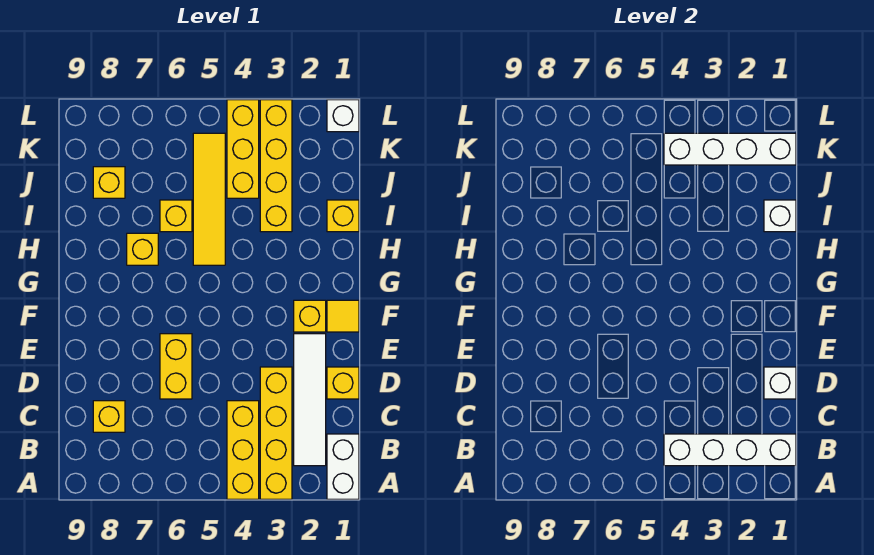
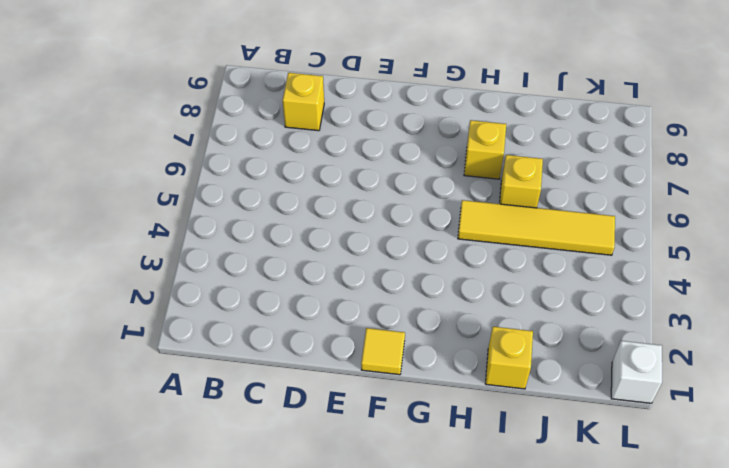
none -> white brick A1:B1 level 1
none -> yellow brick A3:D3 level 1
none -> yellow brick A4:C4 level 1

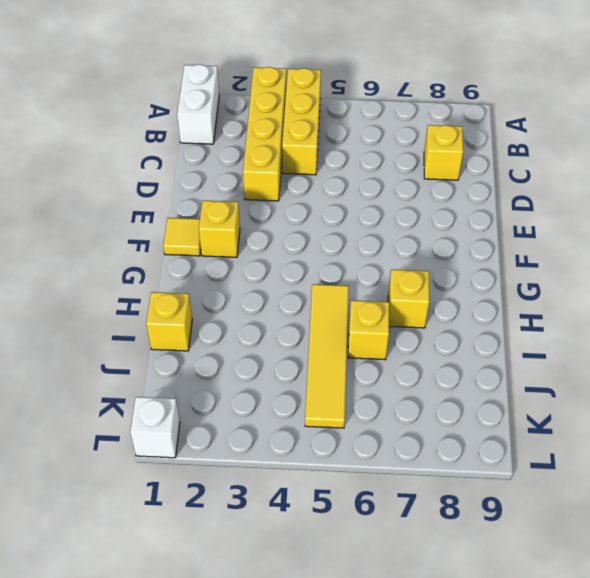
none -> white tile B2:E2 level 1
none -> yellow brick D1 level 1
none -> yellow brick D6:E6 level 1

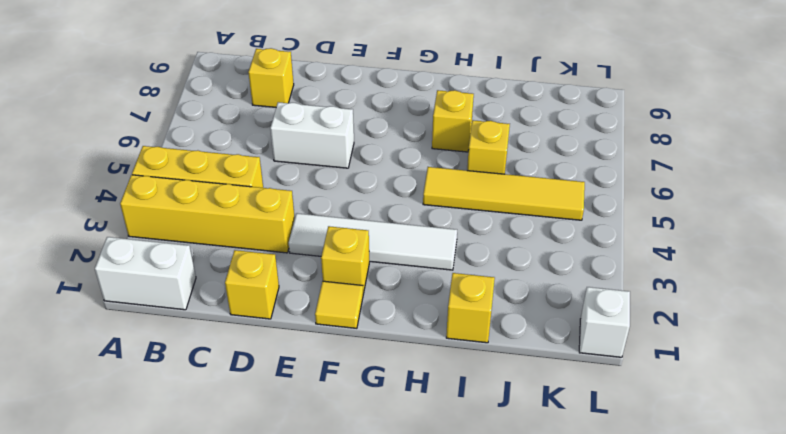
white brick D6:E6 level 1 -> yellow brick D6:E6 level 1
white tile E3:H3 level 1 -> white tile B2:E2 level 1
none -> yellow brick I3:L3 level 1
none -> yellow brick J4:L4 level 1
none -> yellow brick J8 level 1

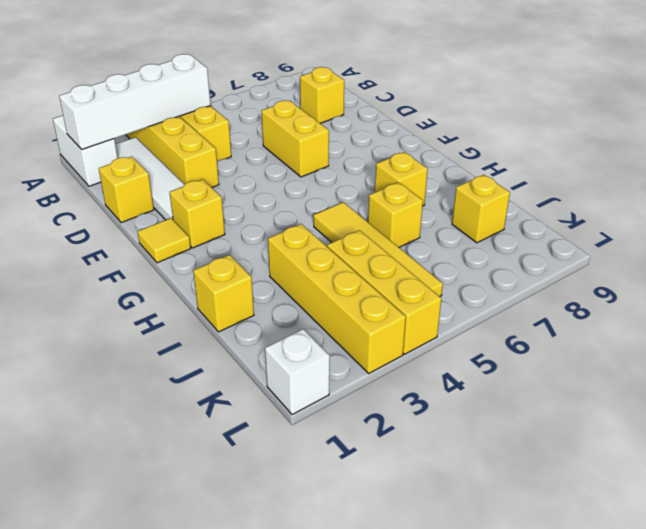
none -> white brick D1 level 2
none -> white brick I1 level 2
none -> white brick K1:K4 level 2

